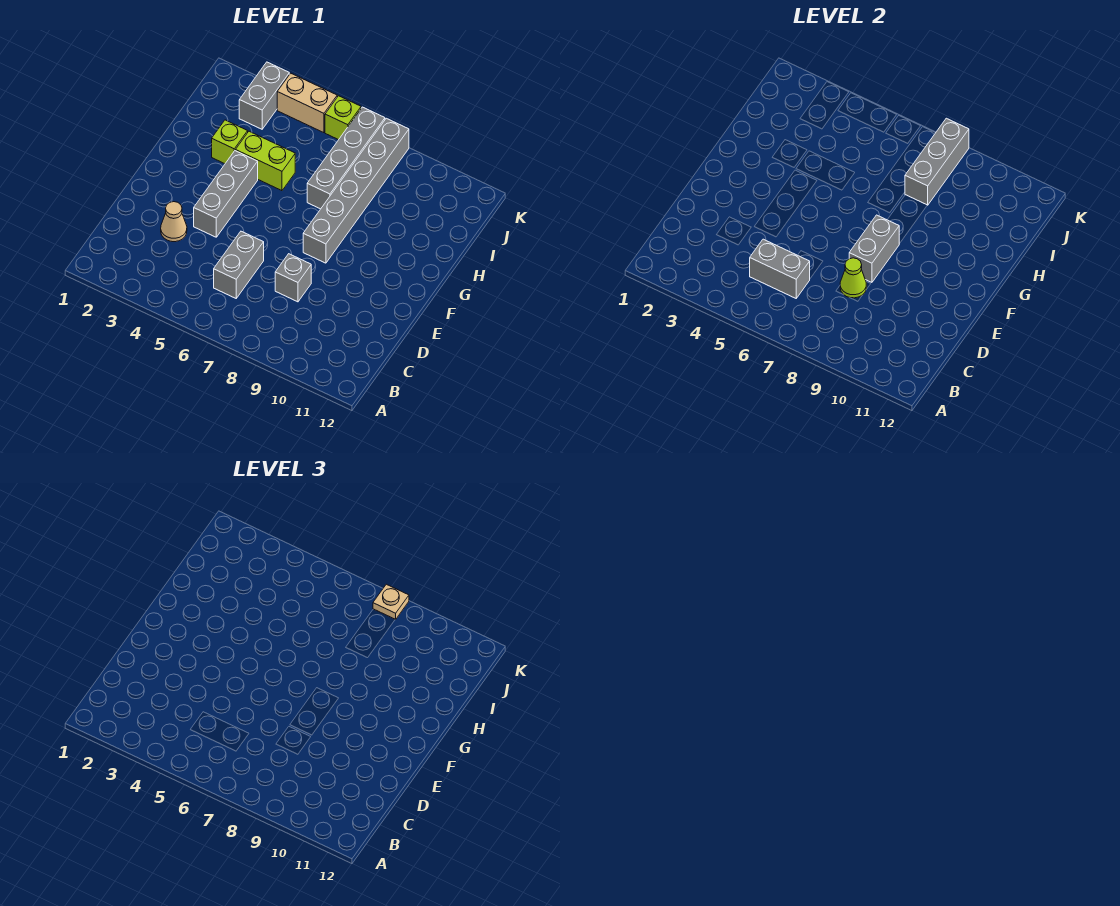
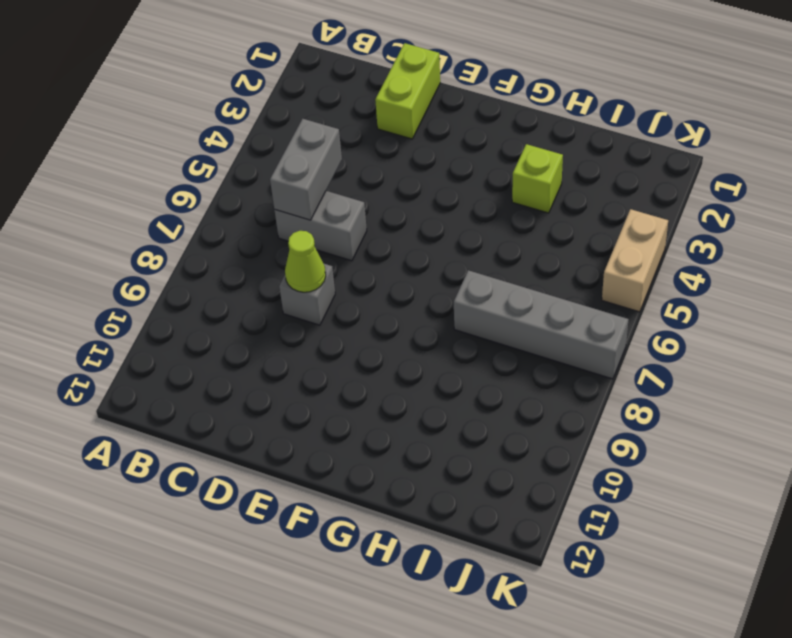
lime brick D1:D2 level 1 -> lime brick H4:H5 level 1
none -> tan cone D3 level 1
none -> grey brick E4:G4 level 1
none -> grey brick F8:K8 level 1

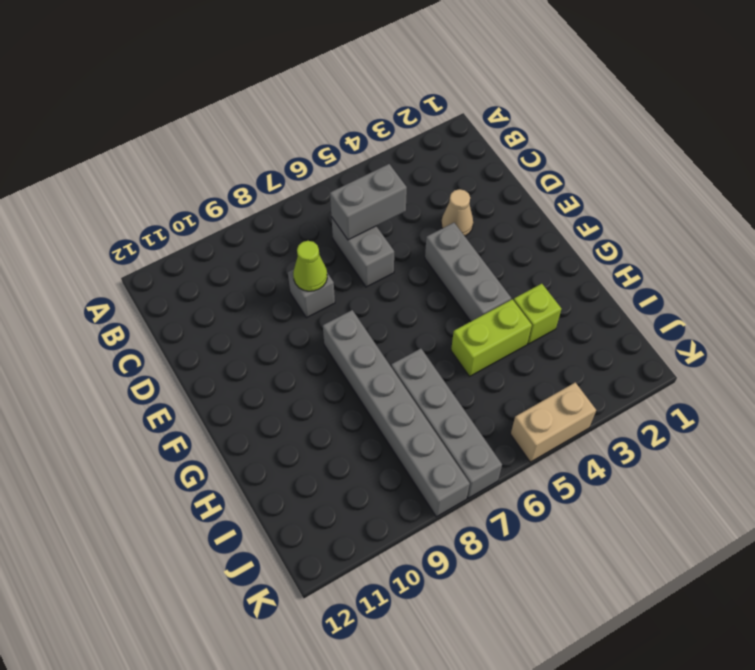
none -> grey brick J3:K3 level 1
none -> lime brick K6 level 1
none -> grey brick E8:F8 level 2

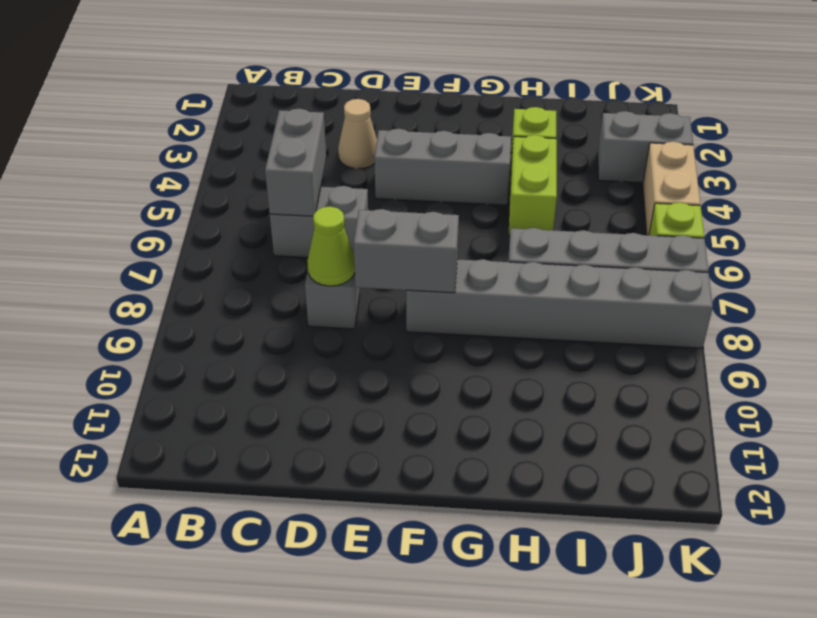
none -> grey brick I8:K8 level 2
none -> tan plate K8 level 3

